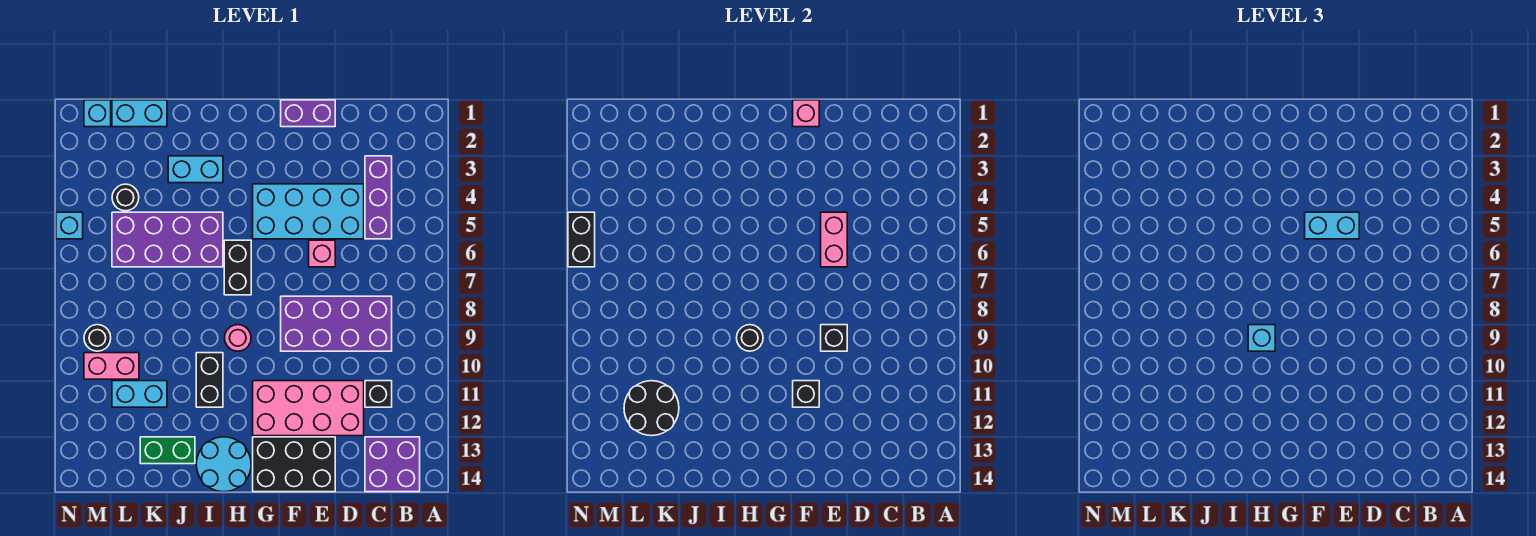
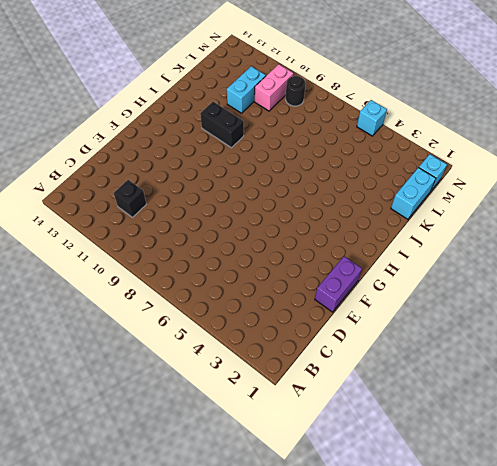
none -> purple brick B13:C14 level 1
none -> purple brick C3:C5 level 1
none -> purple brick C8:F9 level 1
none -> cyan brick D4:G5 level 1

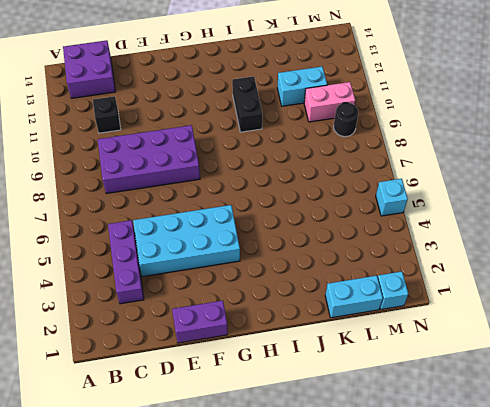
none -> pink brick D11:G12 level 1
none -> pink brick E6 level 1
none -> black brick E13:G14 level 1
none -> black brick H6:H7 level 1

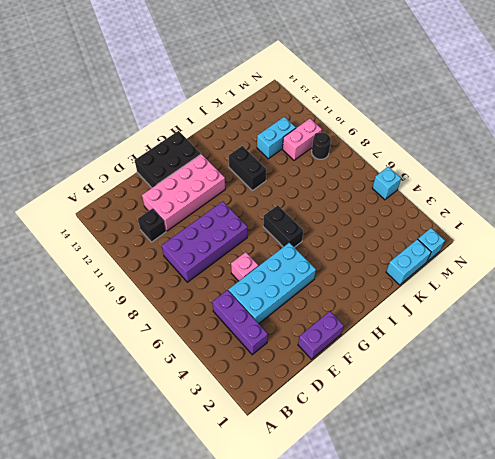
none -> purple brick B13:C14 level 1
none -> pink round brick H9 level 1
none -> cyan round brick H13:I14 level 1
none -> cyan brick I3:J3 level 1

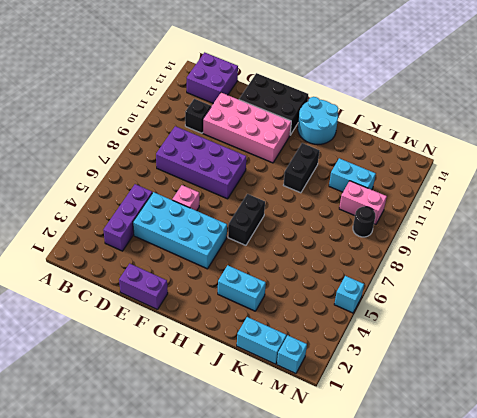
none -> pink round brick H9 level 1
none -> purple brick I5:L6 level 1
none -> green brick J13:K13 level 1
none -> black round brick L4 level 1

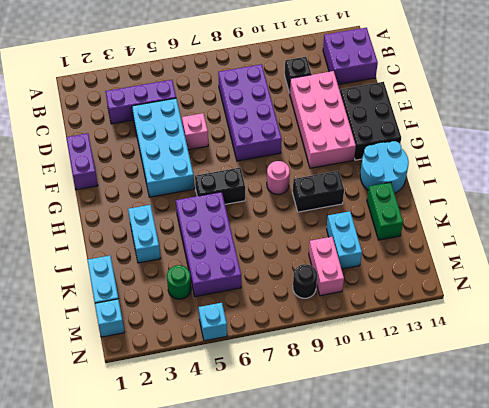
green round brick L4 level 1 -> black round brick L4 level 1
none -> pink brick E5:E6 level 2
none -> black brick E9 level 2
none -> pink brick F1 level 2
none -> black brick F11 level 2

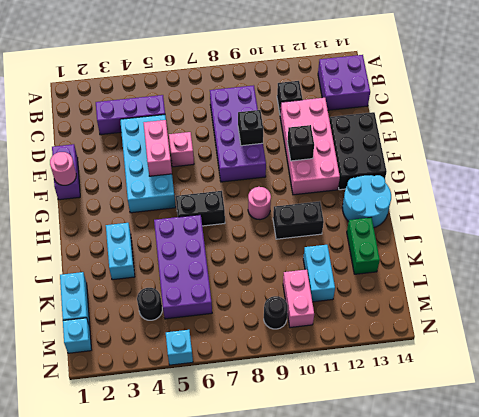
pink brick E5:F5 level 2 -> pink brick E5:E6 level 2
pink round brick F1 level 2 -> pink brick F1 level 2
none -> black round brick H9 level 2
none -> black round brick K11:L12 level 2
none -> black brick N5:N6 level 2
none -> cyan brick E5:F5 level 3

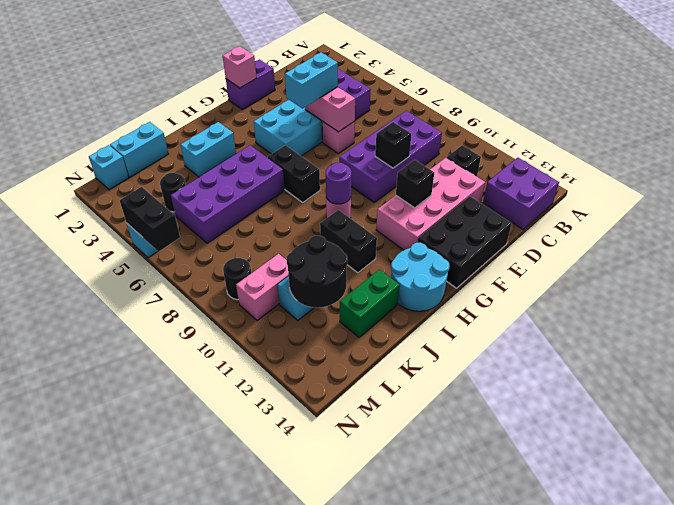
purple round brick H9 level 2 -> black round brick H9 level 2
none -> cyan brick H9 level 3

